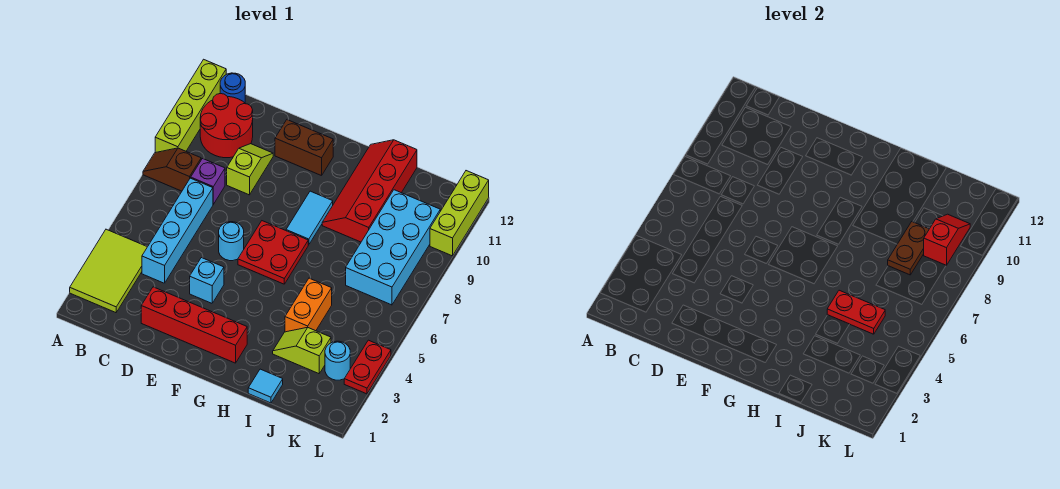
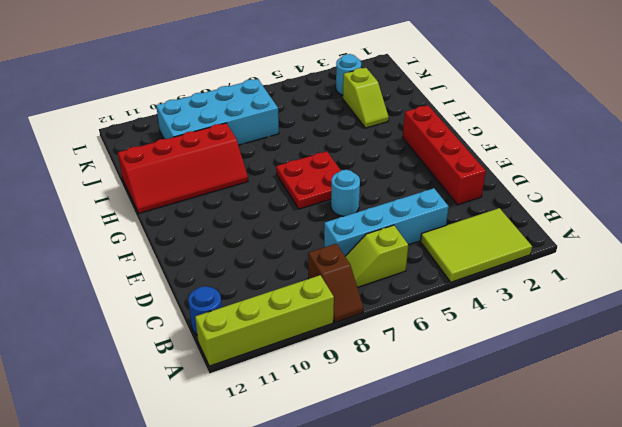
lime slope B6:B7 level 1 top 6 -> lime slope D9:D10 level 1 top 9
none -> red round brick B10:C11 level 1
none -> purple brick C8 level 1
none -> cyan brick E4 level 1

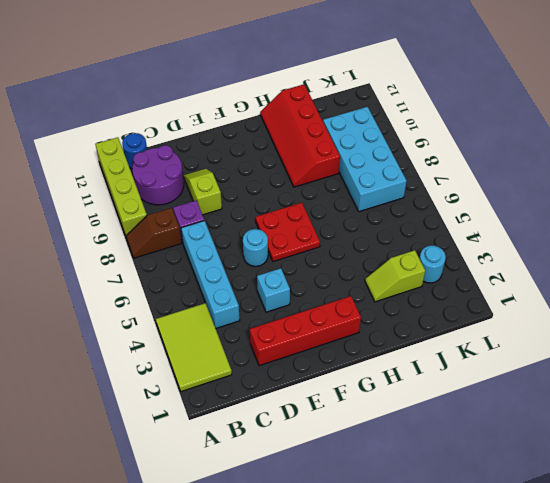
purple round brick B10:C11 level 1 -> red round brick B10:C11 level 1
none -> brown brick E11:F11 level 1
none -> cyan tile G8:G9 level 1
none -> cyan tile I1 level 1

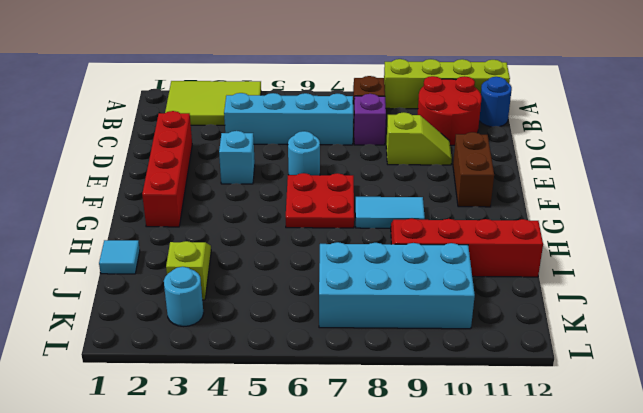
none -> orange brick I4:I5 level 1
none -> red plate L3:L4 level 1
none -> lime brick L10:L12 level 1

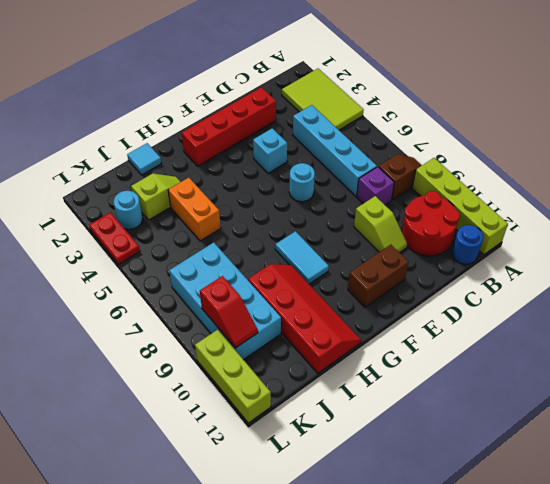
none -> red plate F6:G7 level 1
none -> red plate I5:J5 level 2
none -> brown plate J8:J9 level 2

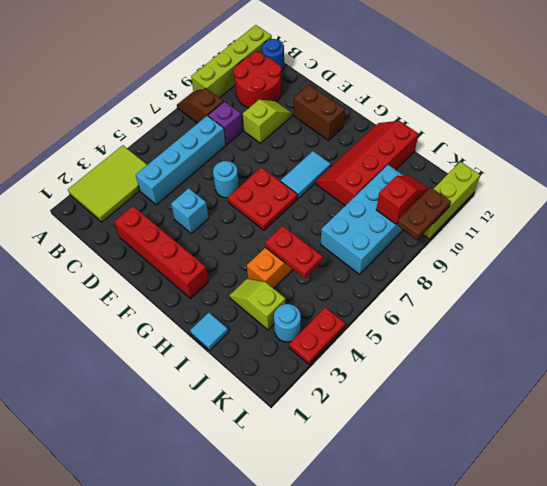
brown plate L9:L10 level 2 -> brown plate J8:J9 level 2

